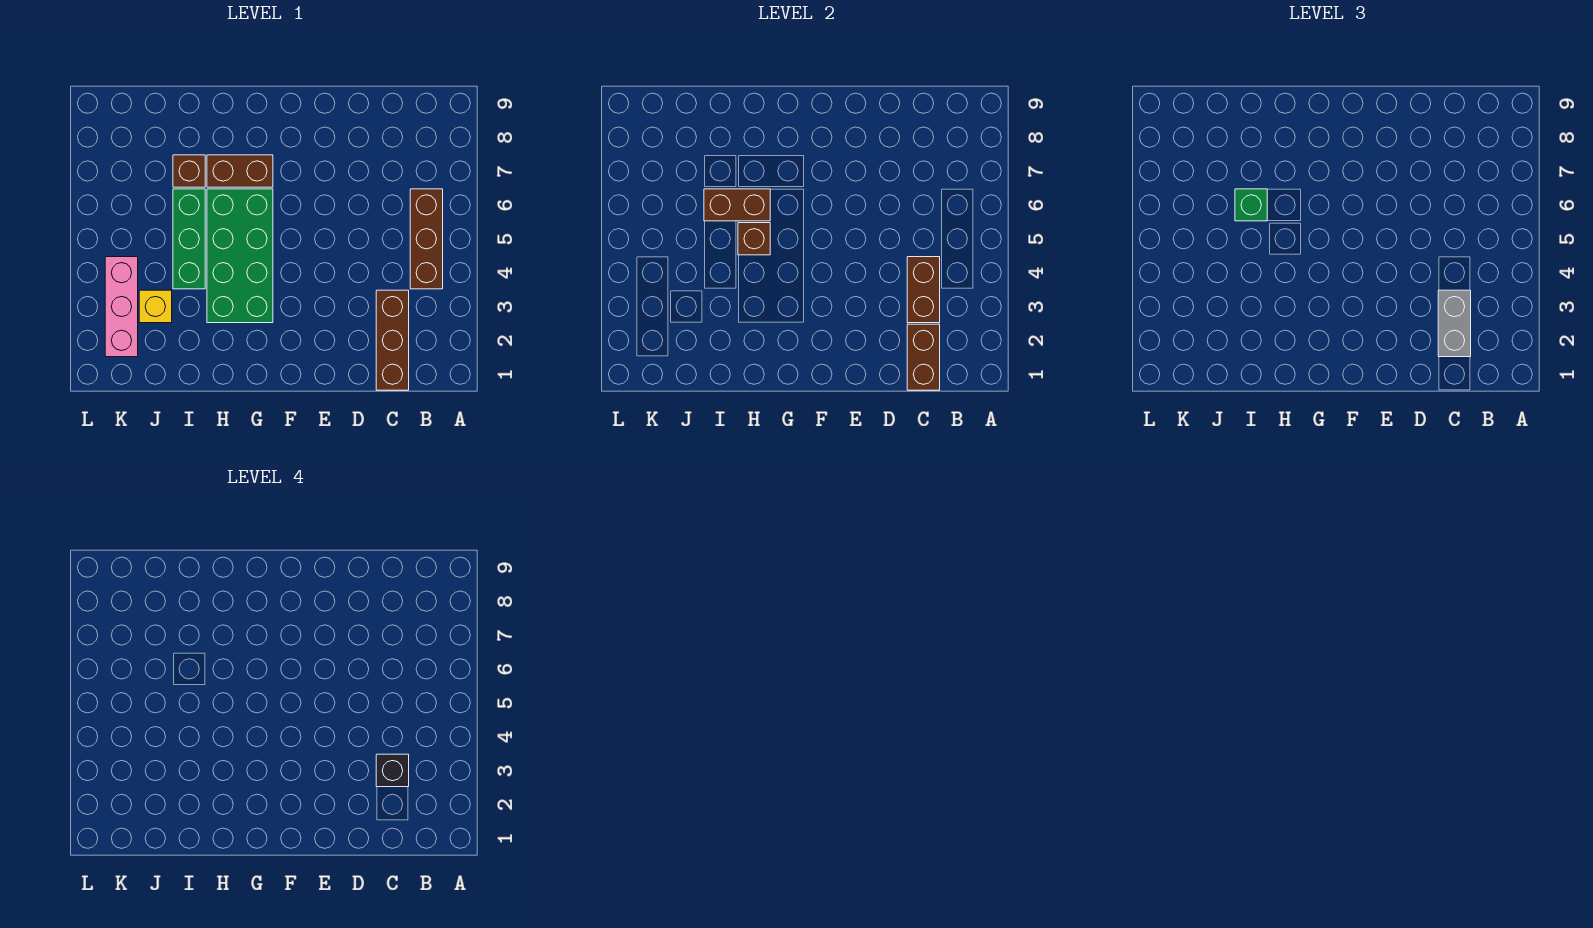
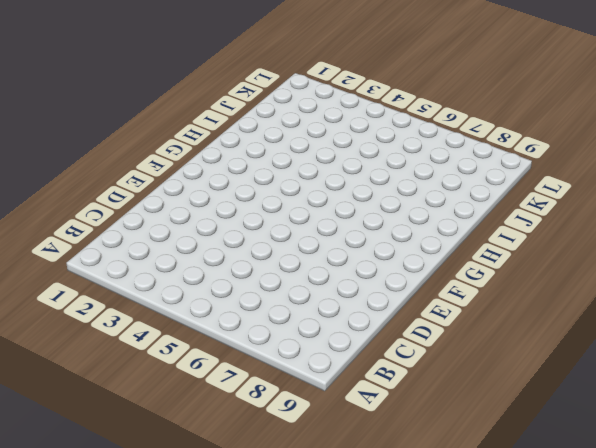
none -> brown brick B4:B6 level 1
none -> brown brick C1:C3 level 1
none -> green brick G3:H6 level 1

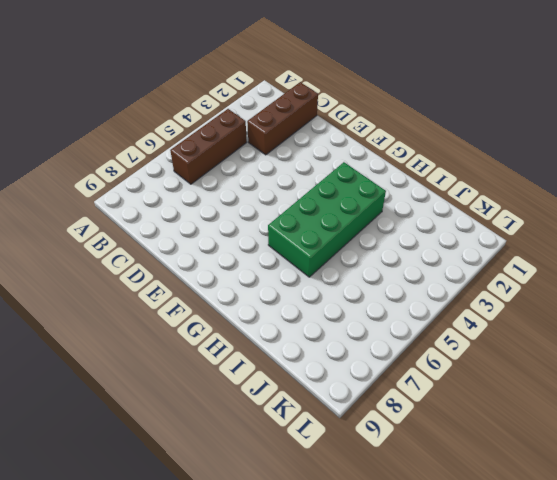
none -> brown brick G7:H7 level 1
none -> green brick I4:I6 level 1
none -> brown brick I7 level 1

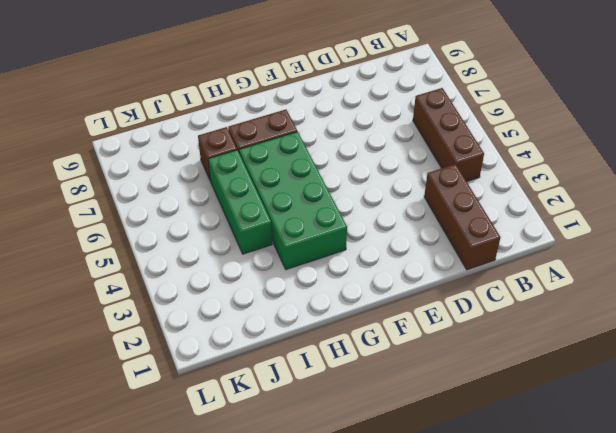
none -> yellow brick J3 level 1
none -> pink brick K2:K4 level 1
none -> brown brick C1:C2 level 2

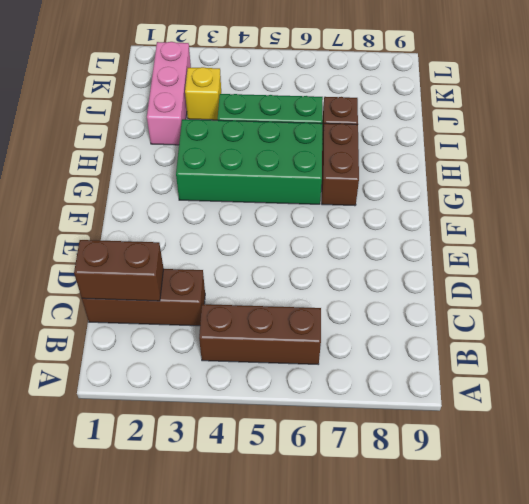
pink brick I2:K2 level 1 -> pink brick K2:K4 level 1
none -> brown brick C3:C4 level 2
none -> brown brick H5 level 2
none -> brown brick H6:I6 level 2

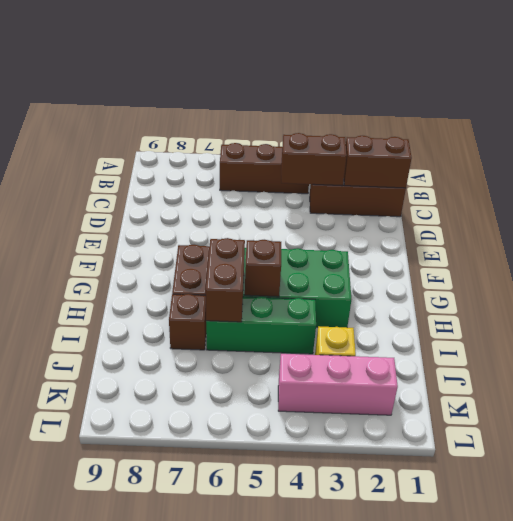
none -> grey brick C2:C3 level 3
none -> green brick I6 level 3
none -> black brick C3 level 4

